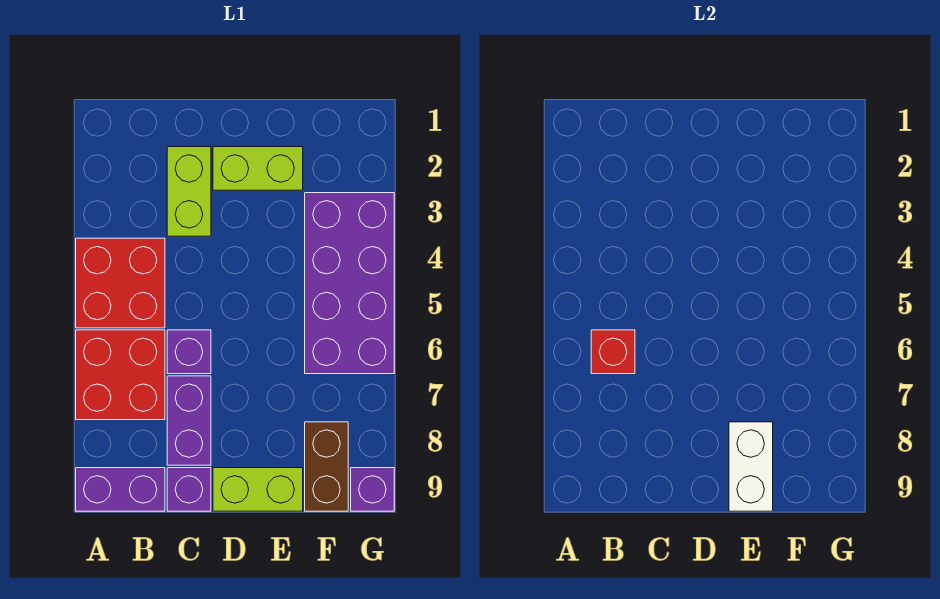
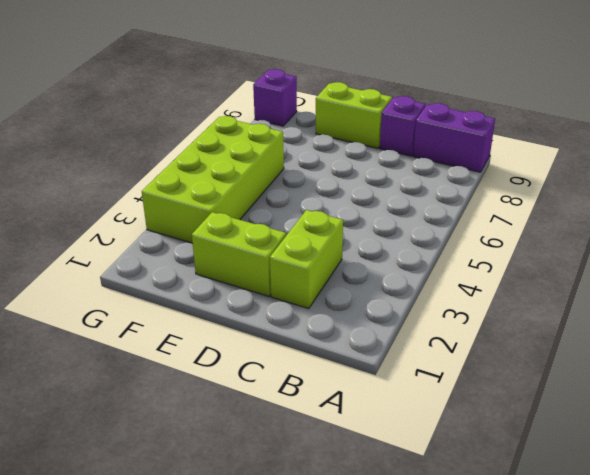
lime brick F3:G6 level 1 -> purple brick F3:G6 level 1
none -> red brick A4:B5 level 1
none -> red brick A6:B7 level 1
none -> purple brick C6 level 1

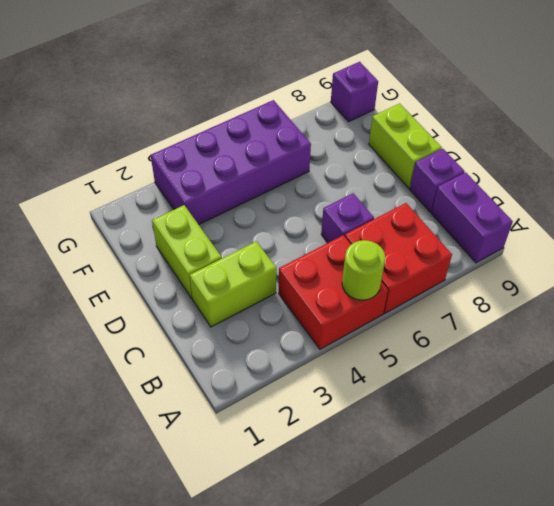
lime round brick A5 level 2 -> none
none -> purple brick C7:C8 level 1
none -> brown brick F8:F9 level 1
none -> red brick B6 level 2

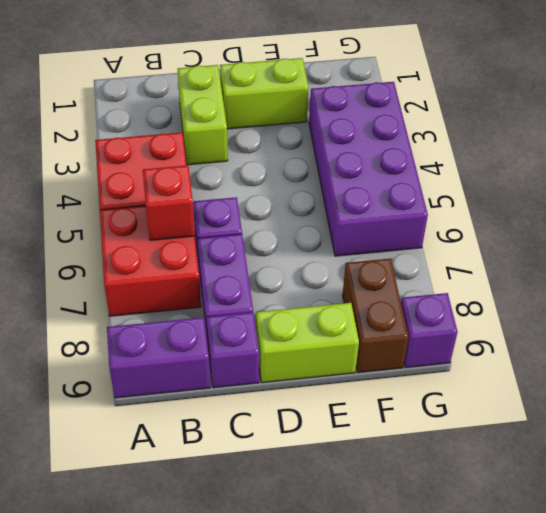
none -> white brick E8:E9 level 2

